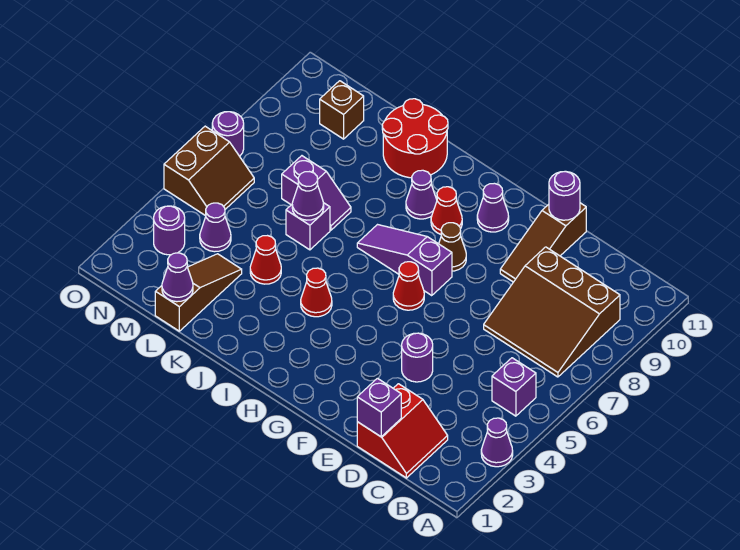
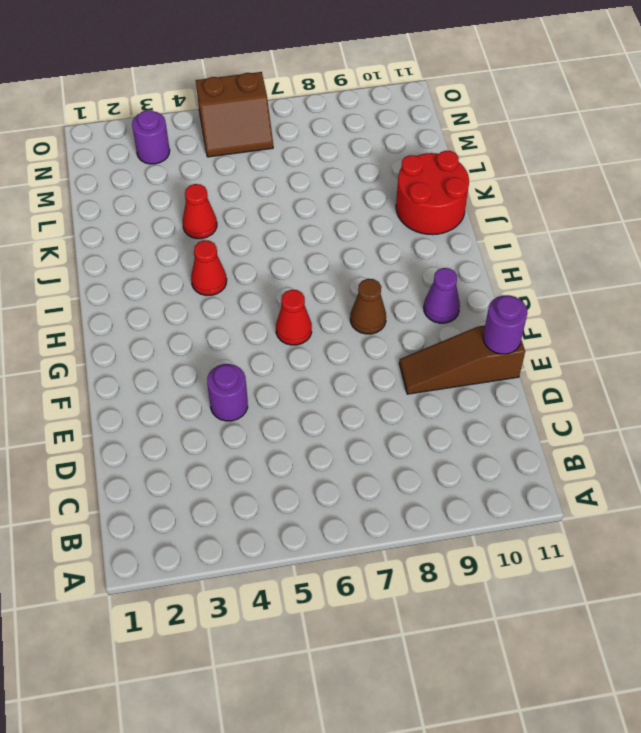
none -> purple cone A3 level 1
none -> purple brick B5 level 1
none -> brown slope B7:D9 level 1 top 9

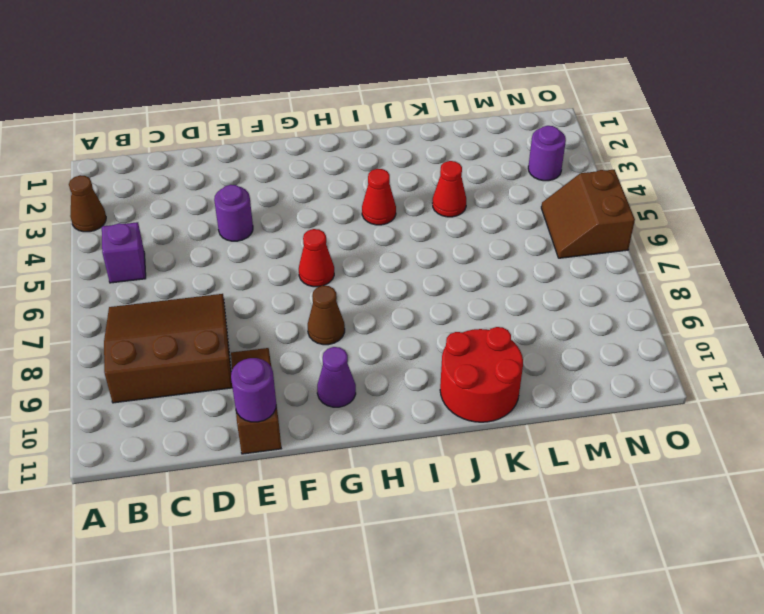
brown cone A3 level 1 -> purple cone A3 level 1
none -> red slope C1:D2 level 1 top D
none -> purple slope G7:I7 level 1 top G
none -> red cone H9 level 1

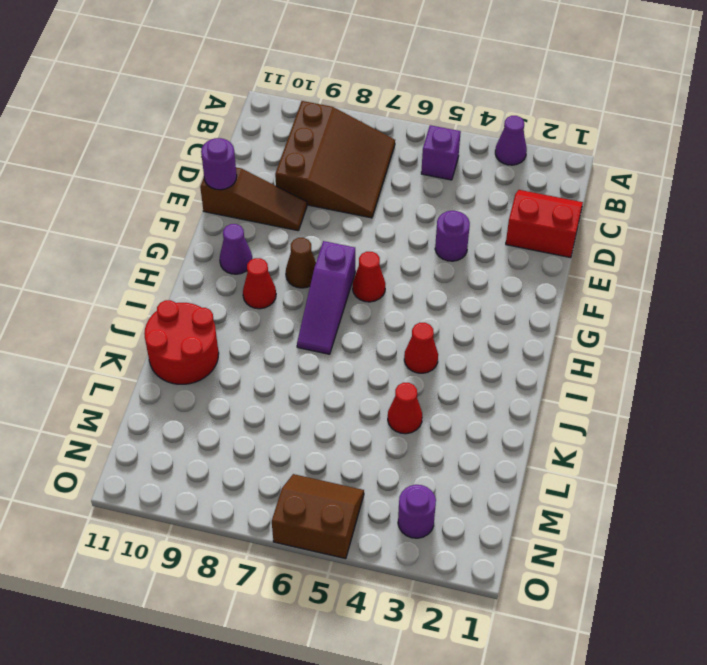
none -> purple cone I9 level 1
none -> purple brick K6 level 1
none -> purple slope K7:L7 level 1 top L

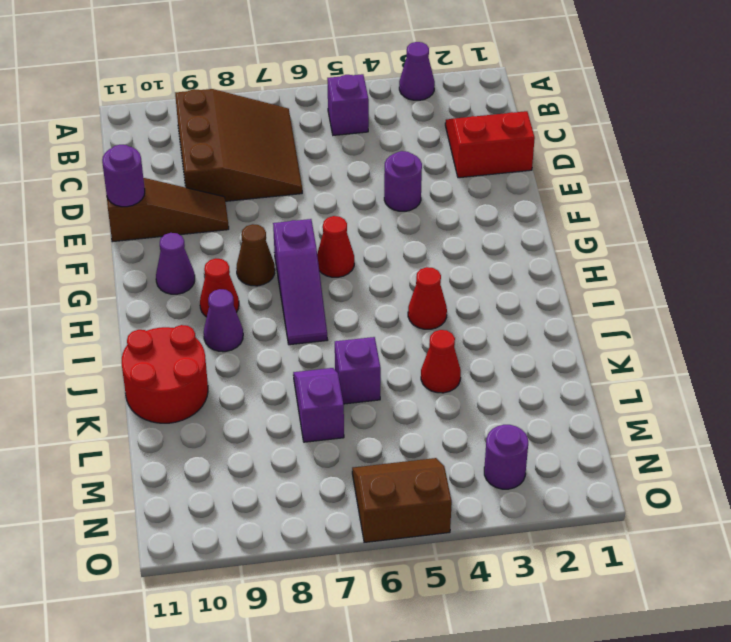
none -> brown slope L1:L3 level 1 top 1
none -> purple cone M4 level 1
none -> brown brick M10 level 1

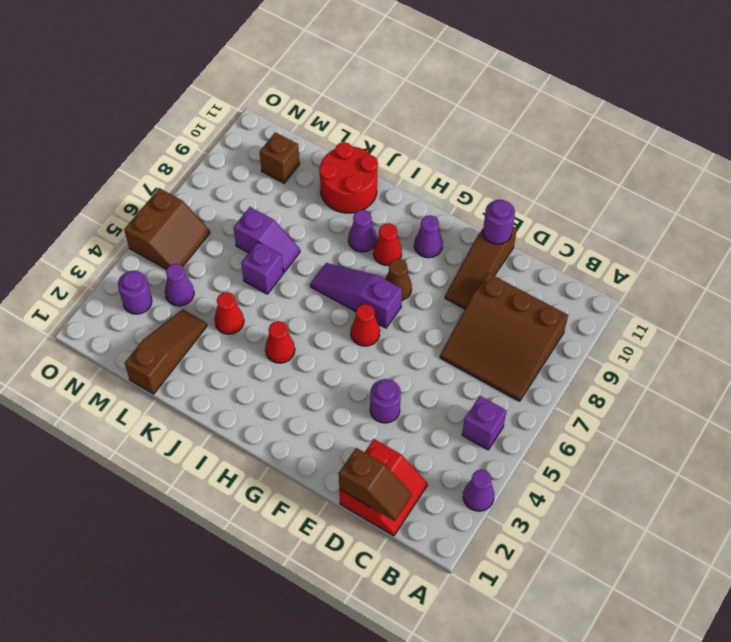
brown slope C1:D1 level 2 top D -> purple brick D1 level 2
none -> purple round brick O7 level 1
none -> purple cone K6 level 2
none -> purple cone L1 level 2

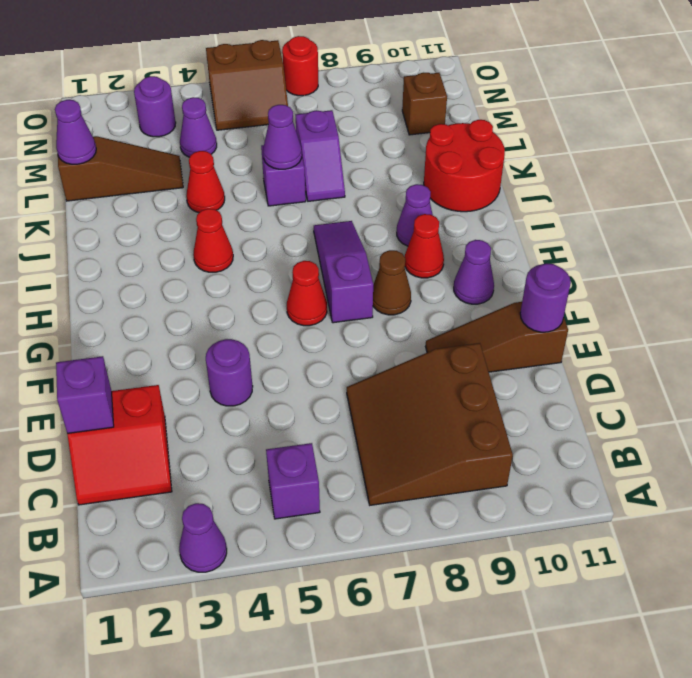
red round brick O7 level 1 -> purple round brick O7 level 1

